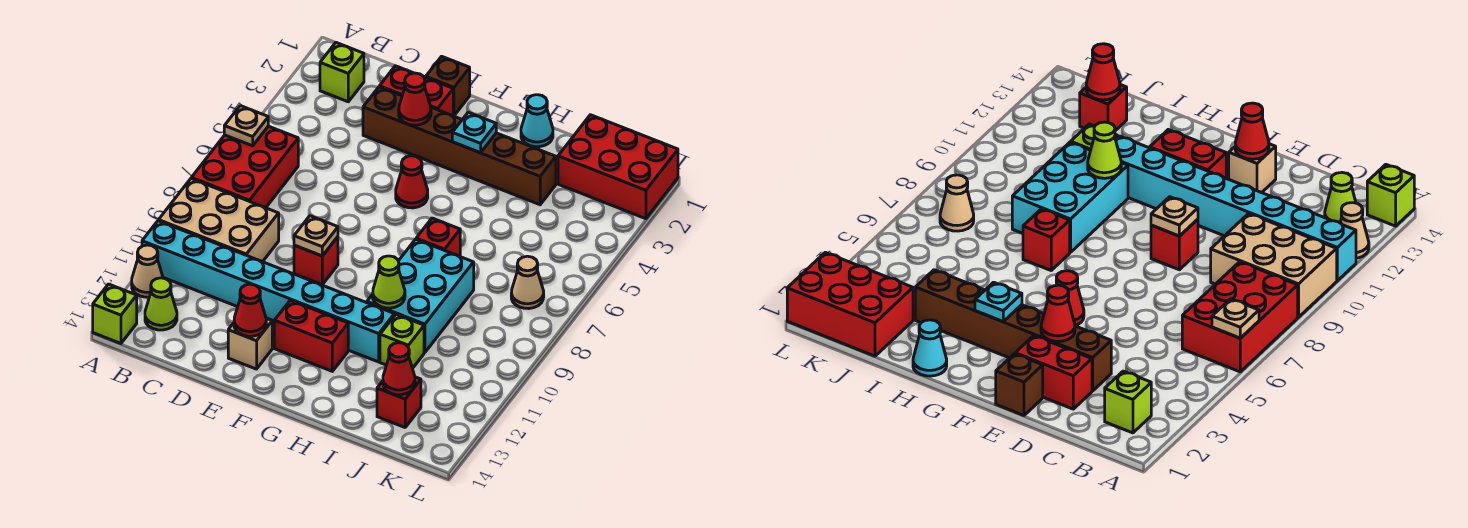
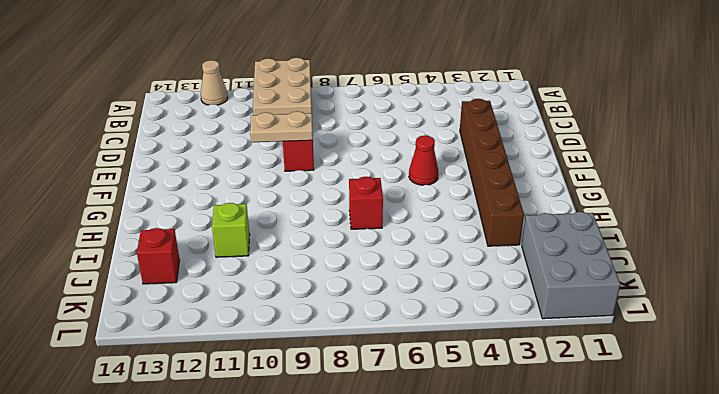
tan plate E9:E10 level 2 -> tan plate E9 level 2
grey brick J1:L2 level 1 -> red brick J1:L2 level 1
none -> red brick A6:B8 level 1
none -> cyan brick A11:H11 level 1
none -> lime brick A14 level 1

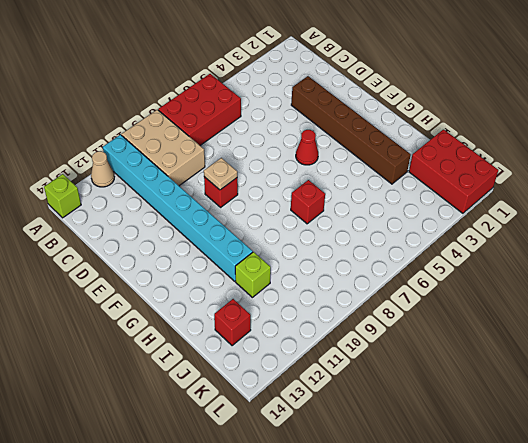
none -> lime brick B2 level 1
none -> lime cone B13 level 1
none -> red brick D2:E2 level 1

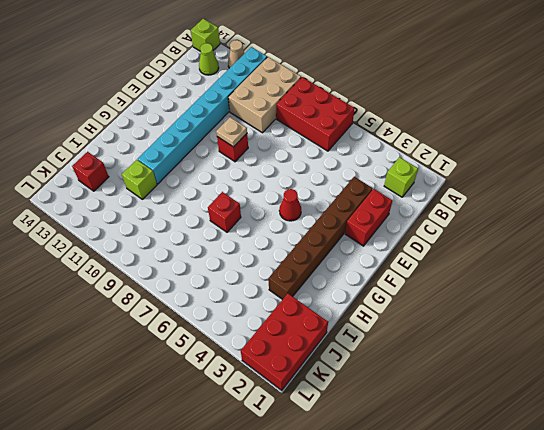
none -> brown brick E1 level 1
none -> tan brick E13 level 1
none -> red brick F12:G12 level 1

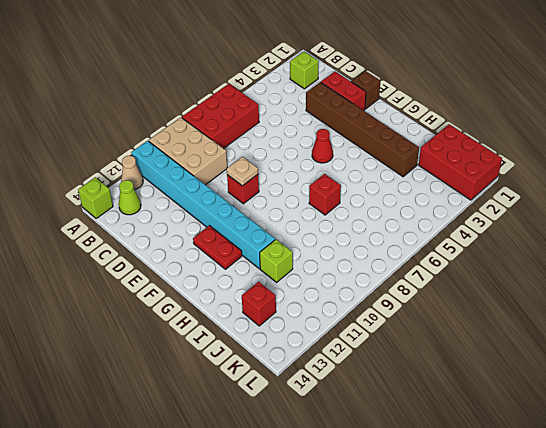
red plate F12:G12 level 1 -> red brick F12:G12 level 1
none -> tan brick E13 level 1
none -> cyan cone H1 level 1
none -> cyan brick H8:I10 level 1

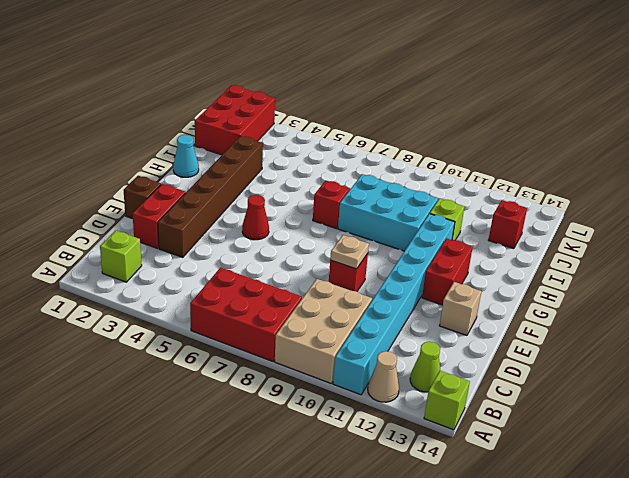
none -> tan cone K7 level 1
none -> tan plate A6 level 2
none -> red cone E3 level 2

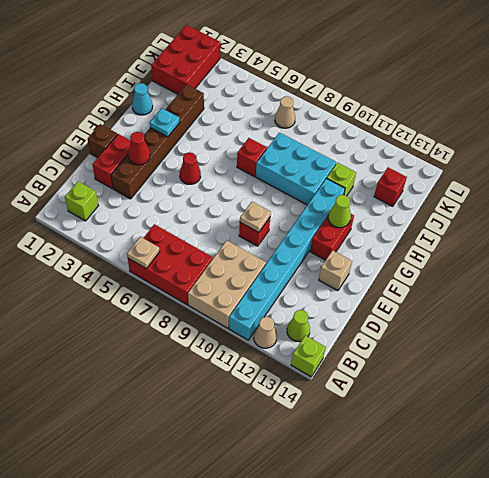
lime cone G12 level 2 -> lime cone H10 level 2
none -> red cone E13 level 2
none -> red cone J13 level 2

